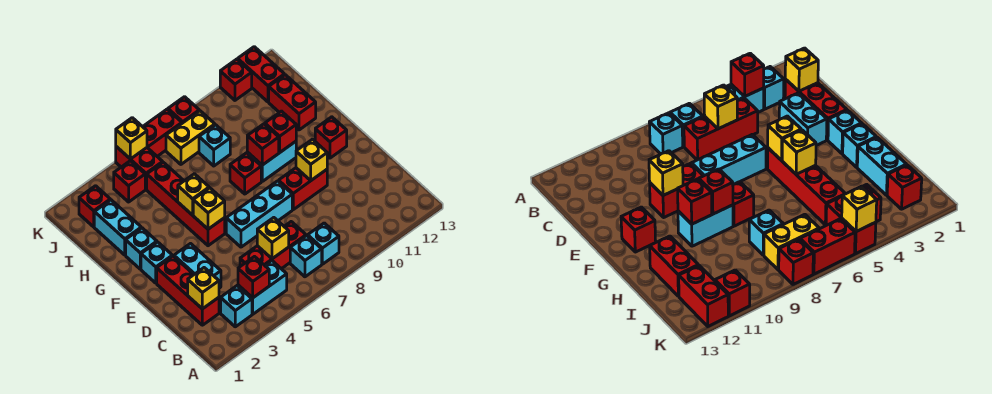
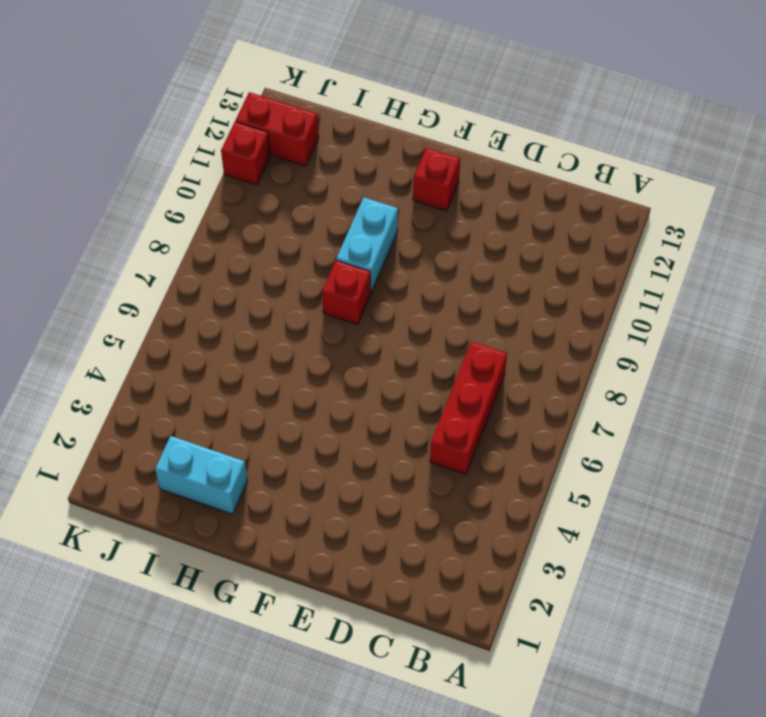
none -> cyan brick B3 level 1
none -> cyan brick B4:B5 level 1
none -> cyan brick B7 level 1
none -> cyan brick B8 level 1

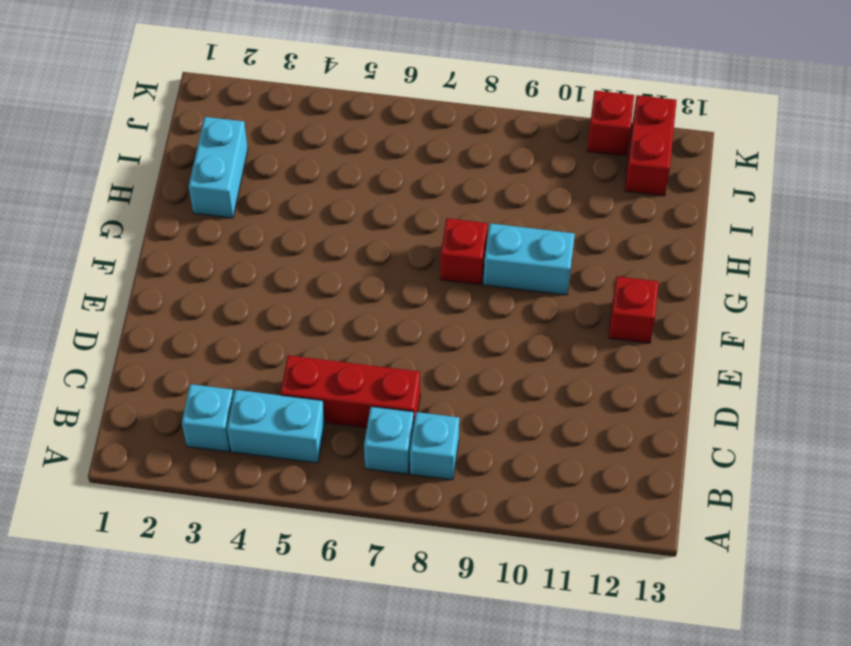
none -> red brick C2:E2 level 1
none -> cyan brick D3:E3 level 1
none -> cyan brick E6:E8 level 1
none -> red brick E9:E10 level 1

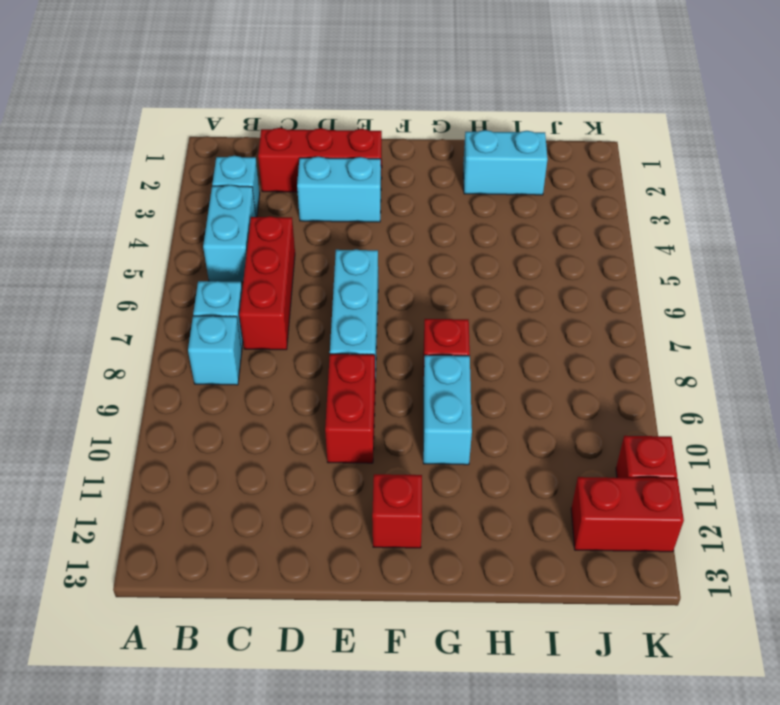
none -> cyan brick F2 level 1
none -> red brick F5:I5 level 1
none -> cyan brick G2 level 1
none -> red brick H12:I12 level 1

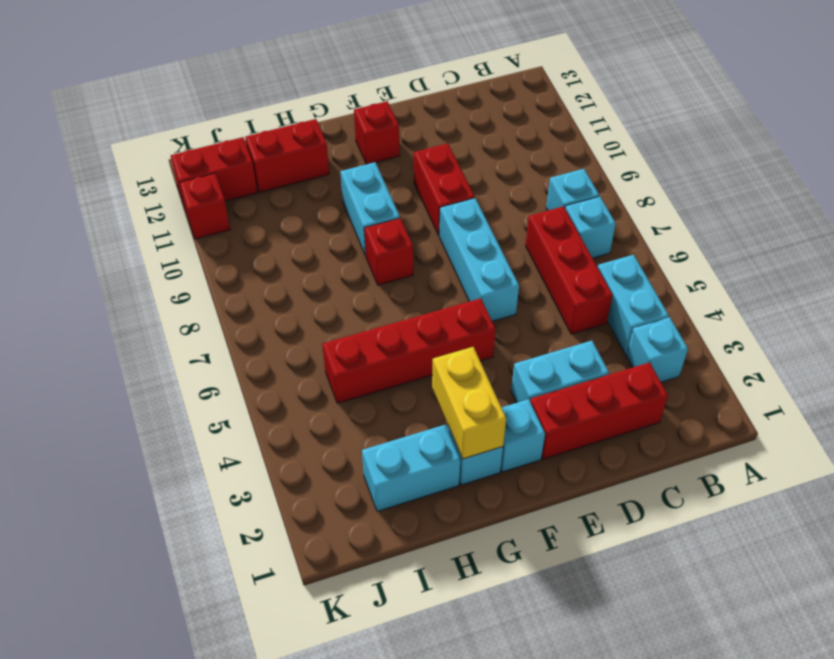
yellow brick G2:G3 level 2 -> yellow brick J7:J8 level 1
none -> cyan brick I8 level 1
none -> red brick J2 level 1
none -> red brick J4 level 1
none -> red brick J5:K5 level 1

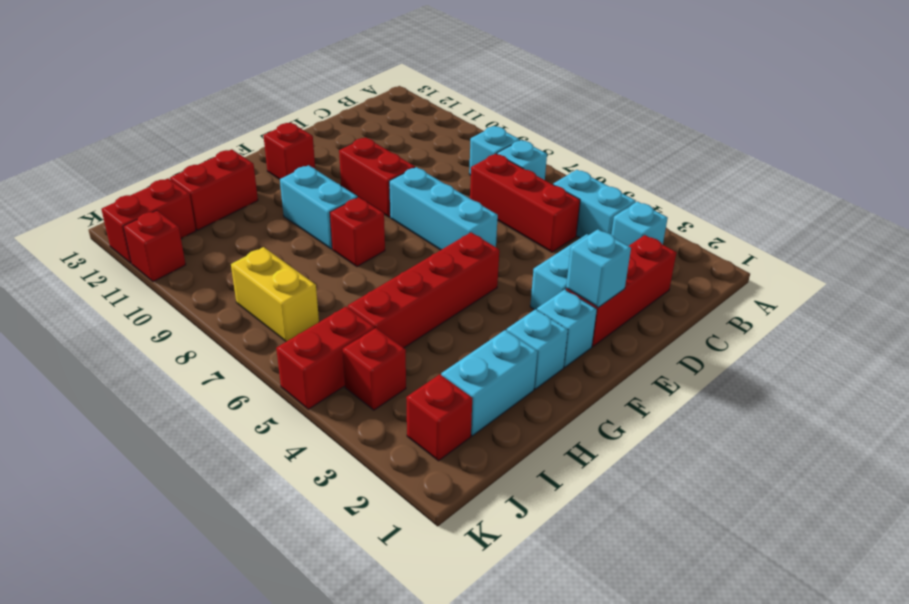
cyan brick E2 level 2 -> cyan brick I8 level 1
none -> red brick K6:K7 level 1
none -> red brick K8 level 1
none -> red brick B4 level 2
none -> yellow brick C2 level 2

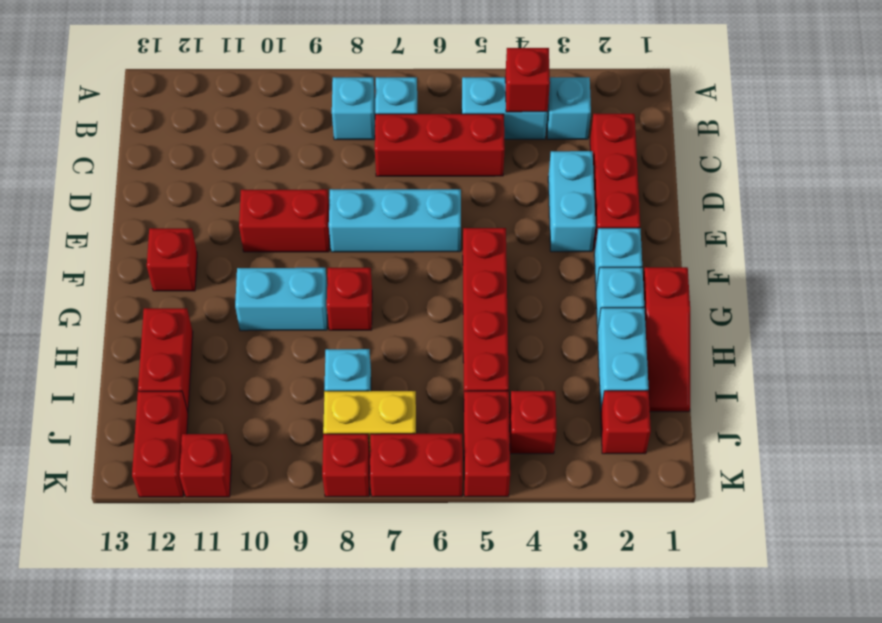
red slope G1:I1 level 1 top G -> none
none -> yellow brick C2 level 2
none -> yellow brick C6 level 2
none -> yellow brick E10 level 2
none -> yellow brick F5 level 2

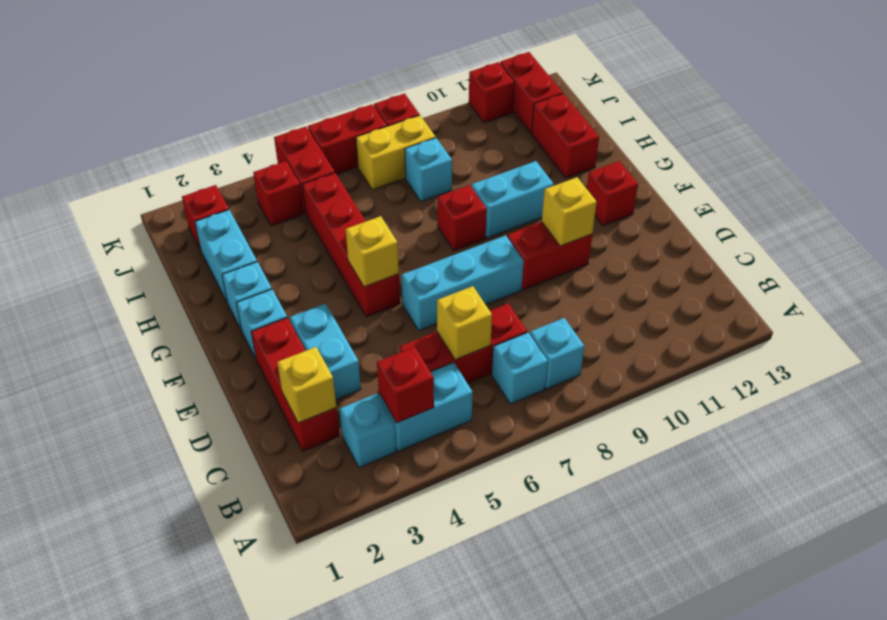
none -> yellow brick G5 level 2
none -> red brick G9 level 2
none -> red brick G10 level 2
none -> yellow brick K5 level 2

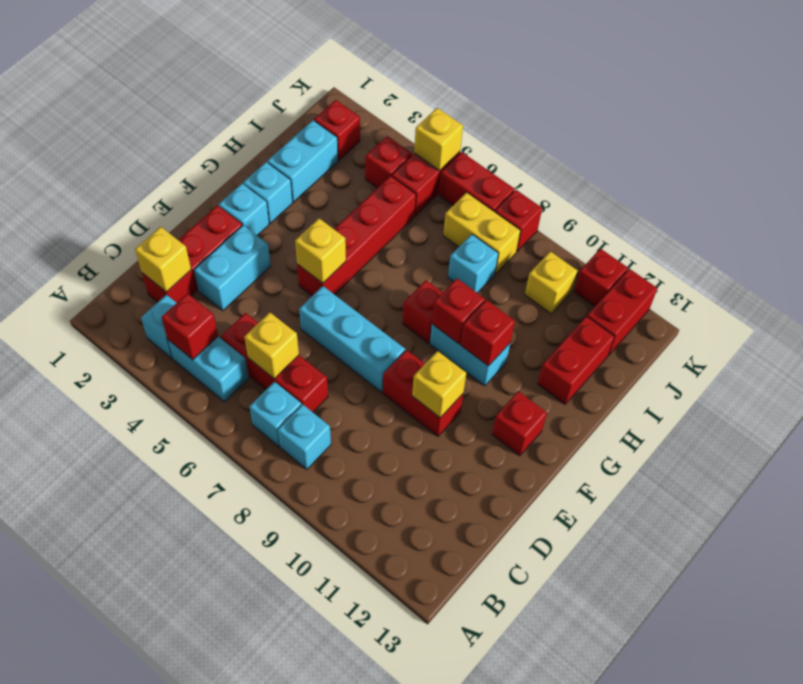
yellow brick J10 level 1 -> yellow brick G5 level 2

